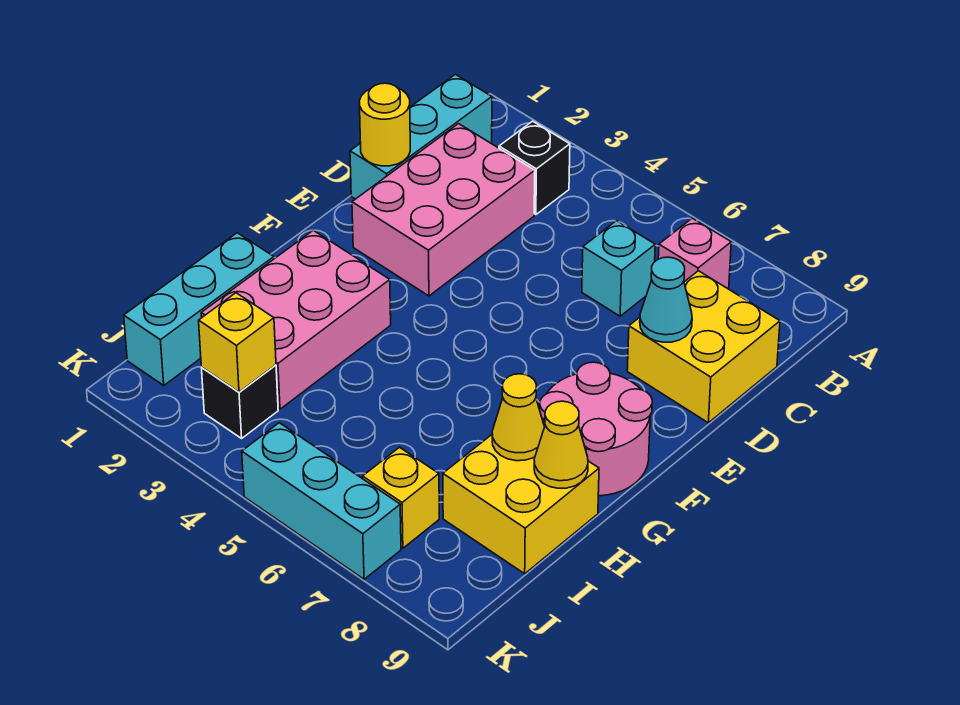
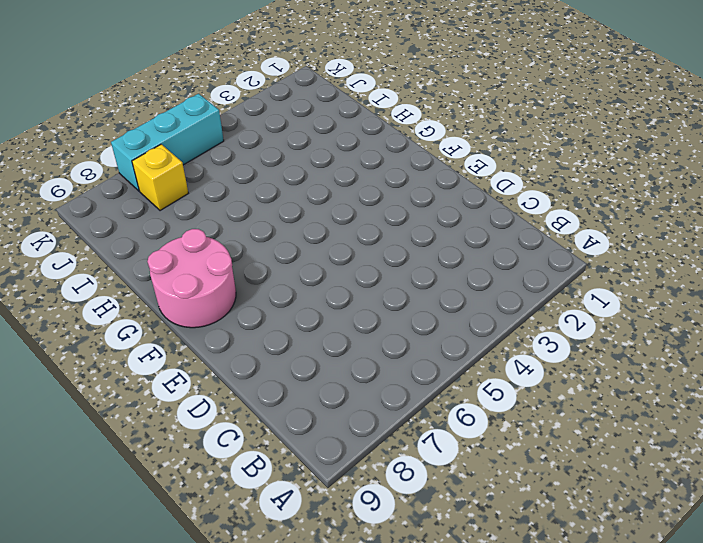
none -> cyan brick B1:D1 level 1
none -> black brick B3 level 1
none -> pink brick B7 level 1

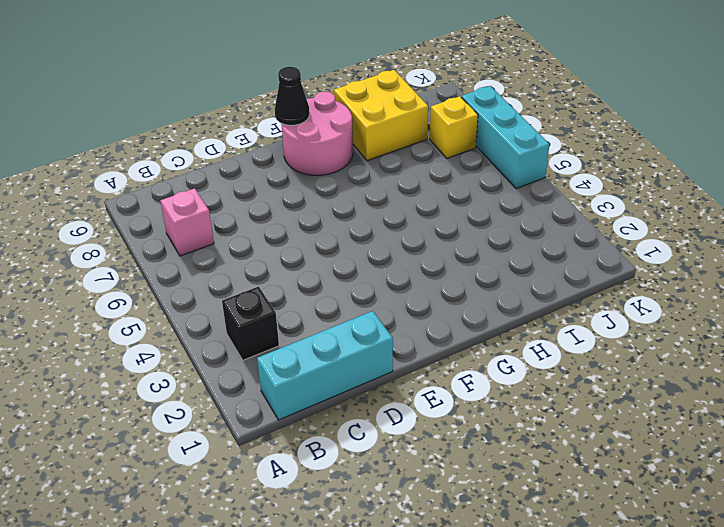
black cone F9 level 2 -> none
none -> pink brick C2:E3 level 1
none -> cyan brick C6 level 1
none -> yellow brick C8:D9 level 1

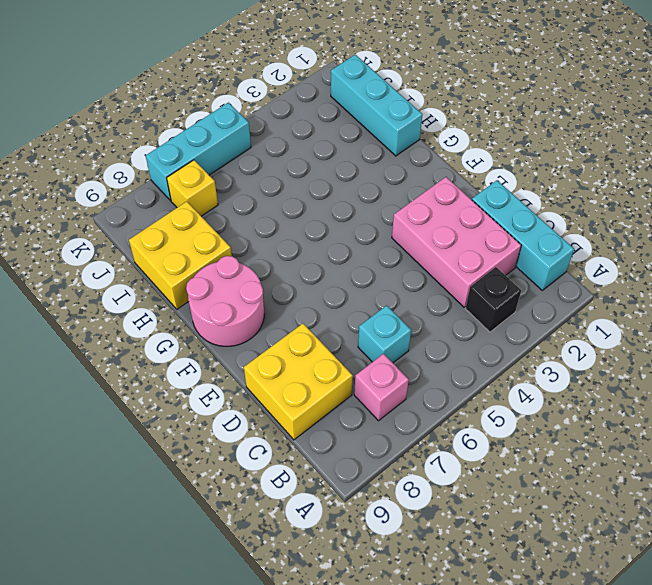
none -> pink brick G2:I3 level 1
none -> black brick J3 level 1
none -> yellow round brick D1 level 2

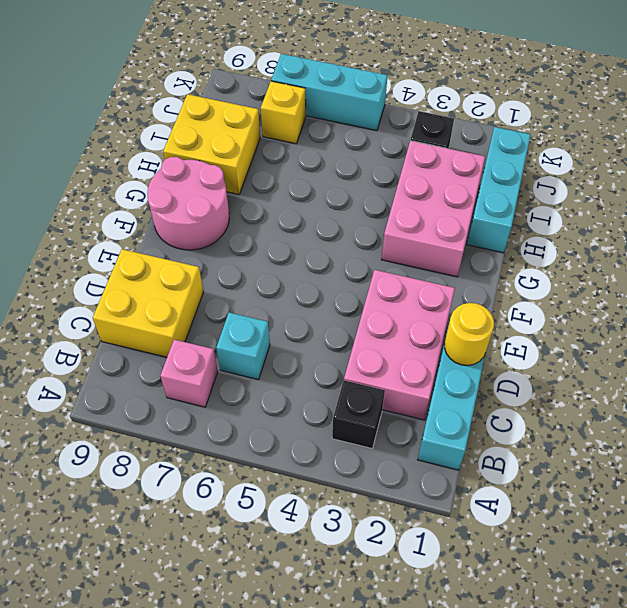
none -> cyan cone D8 level 2
none -> yellow cone H8 level 2
none -> yellow cone H9 level 2

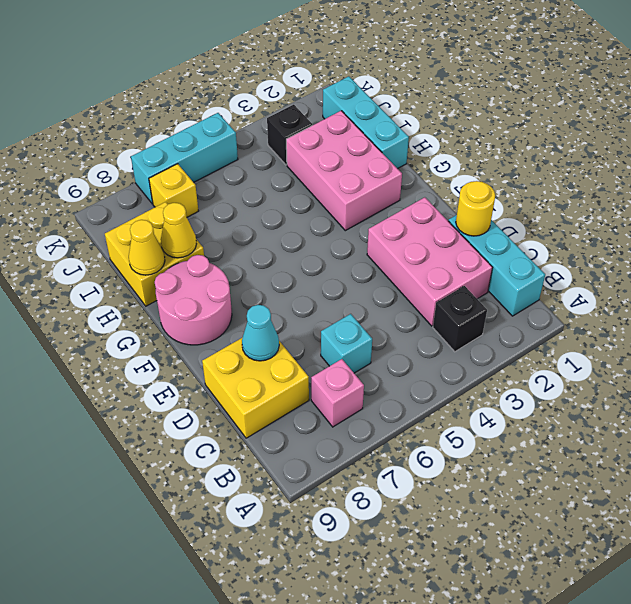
none -> yellow brick J3 level 2

